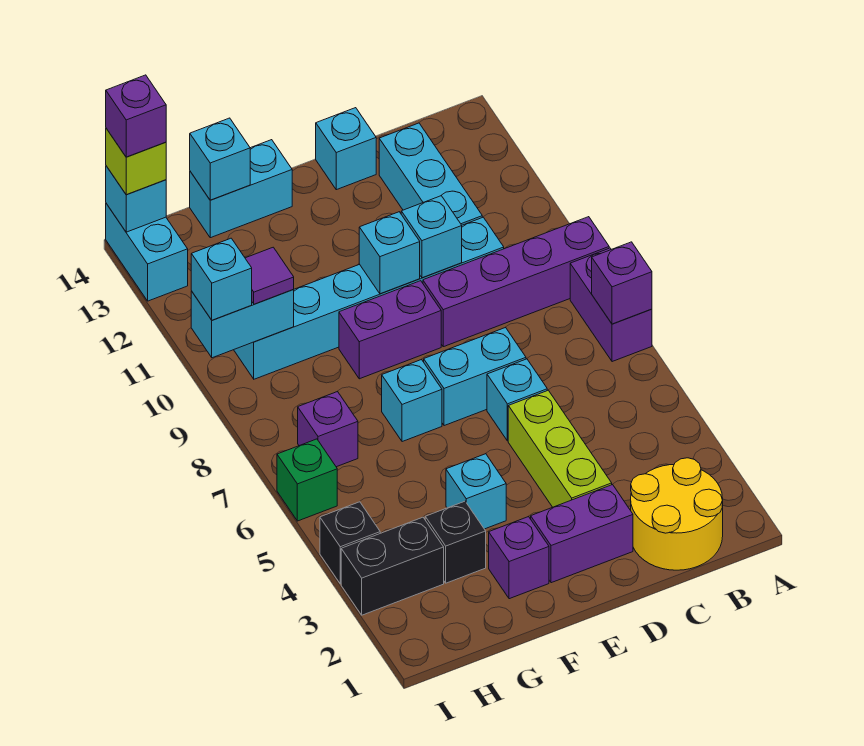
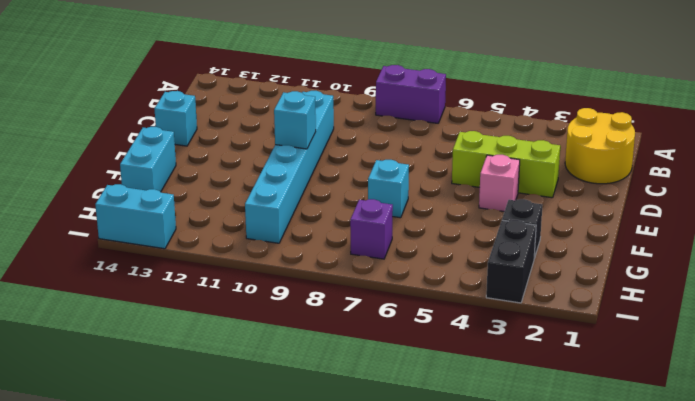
pink brick E4 level 1 -> none
none -> purple brick A9:D9 level 1
none -> cyan brick C11:C13 level 1
none -> purple brick D2:E2 level 1
none -> cyan brick D6 level 1

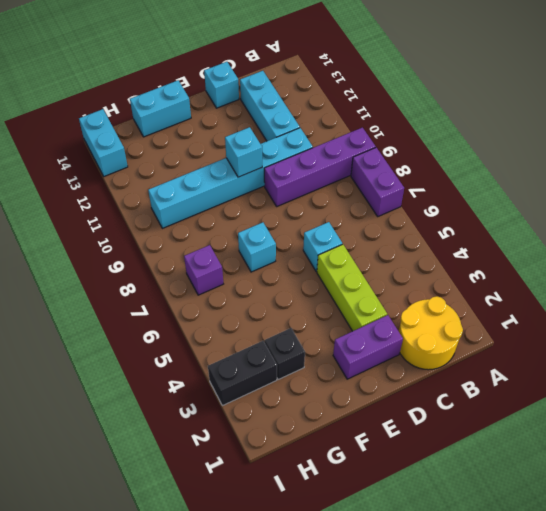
none -> cyan brick D7:E7 level 1
none -> purple brick E9:F9 level 1
none -> purple brick F2 level 1
none -> cyan brick F4 level 1

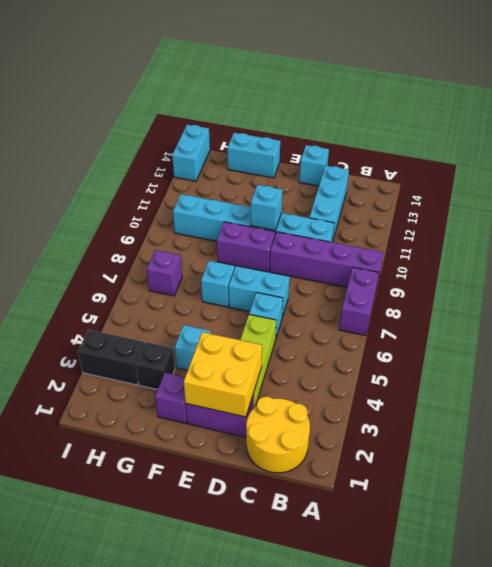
yellow brick D2:E3 level 2 -> none
none -> black brick I4 level 1
none -> green brick I6 level 1
none -> purple brick A7 level 2
none -> cyan brick D10 level 2

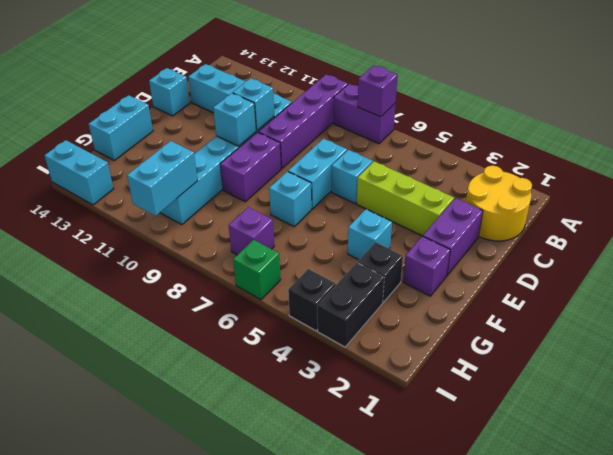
none -> cyan brick G14 level 2
none -> cyan brick I14 level 2
none -> purple tile H10 level 3
none -> cyan brick I10 level 3

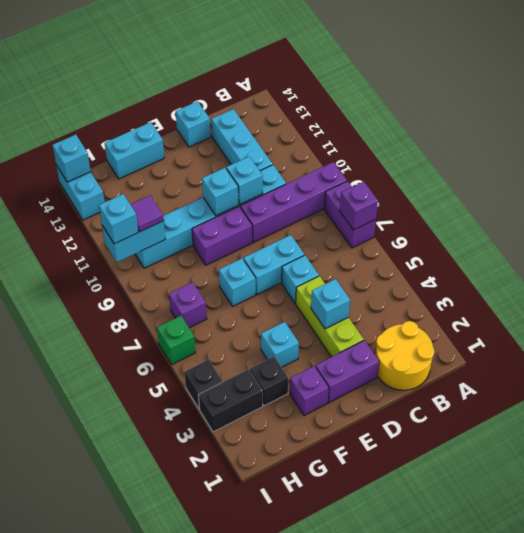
cyan brick D4 level 2 -> cyan brick G14 level 2
none -> lime brick I14 level 3
none -> purple brick I14 level 4

